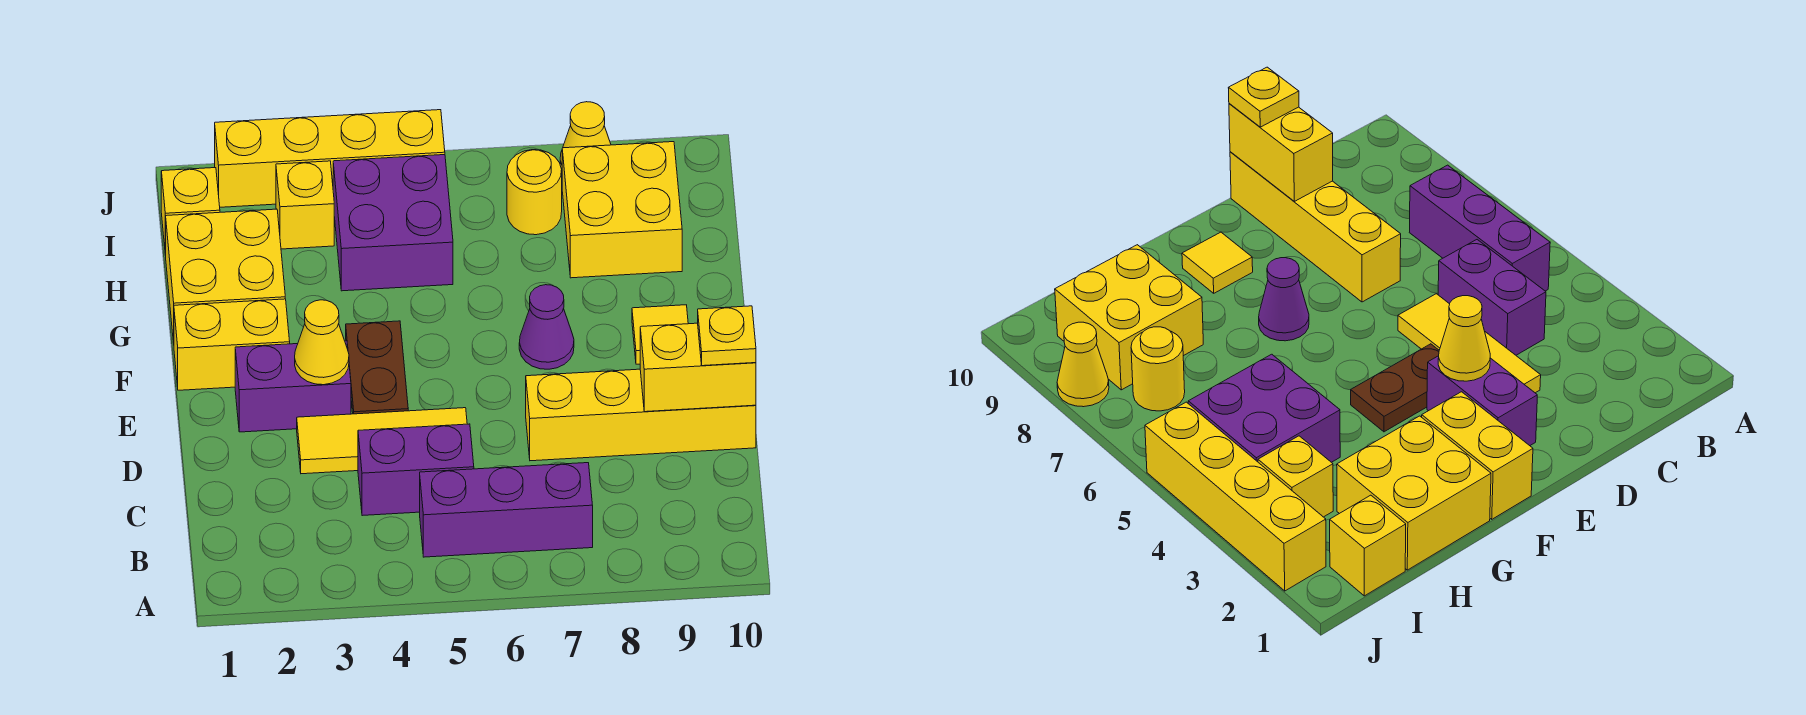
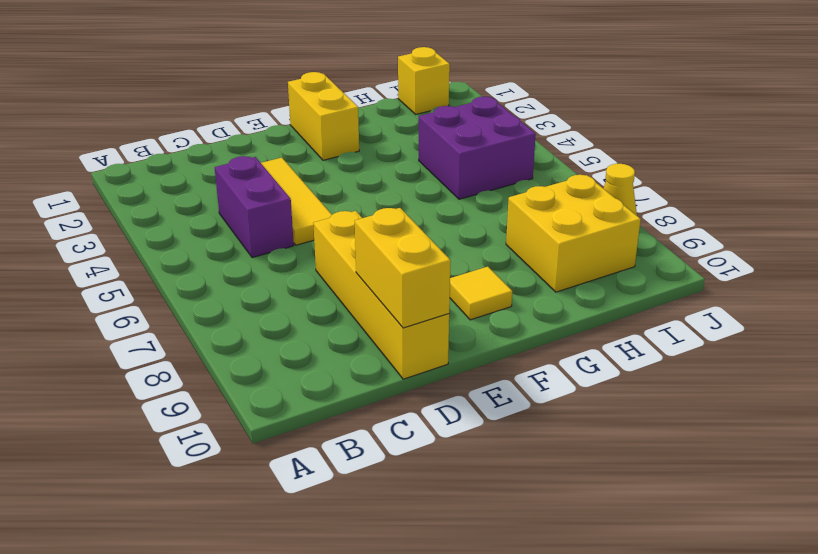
none -> purple brick B5:B7 level 1
none -> purple brick E2:E3 level 1
none -> brown plate E4:F4 level 1

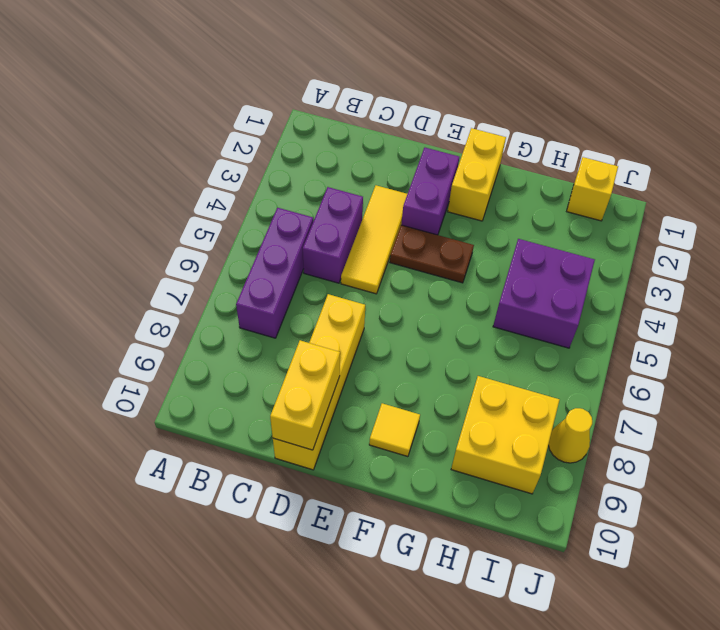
none -> purple cone F7 level 1
none -> yellow brick G1:H2 level 1
none -> yellow brick I3 level 1

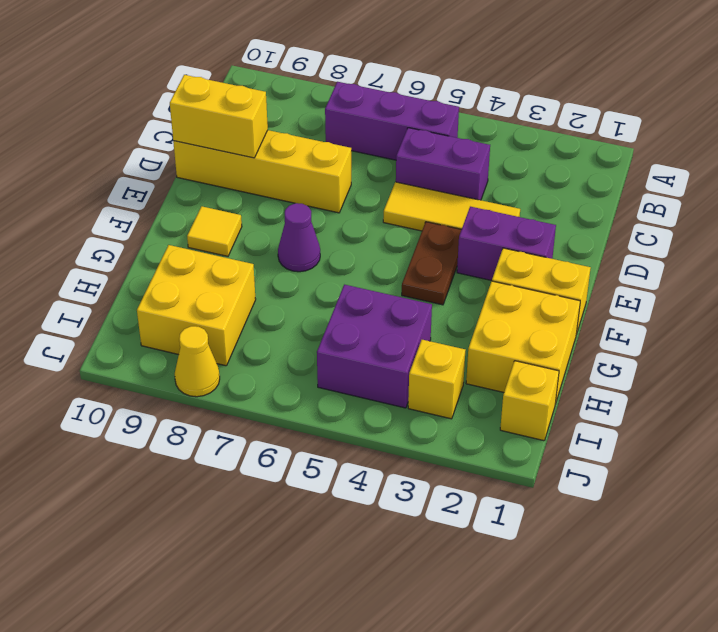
none -> yellow round brick I7 level 1
none -> yellow brick J2:J5 level 1
none -> yellow cone E3 level 2

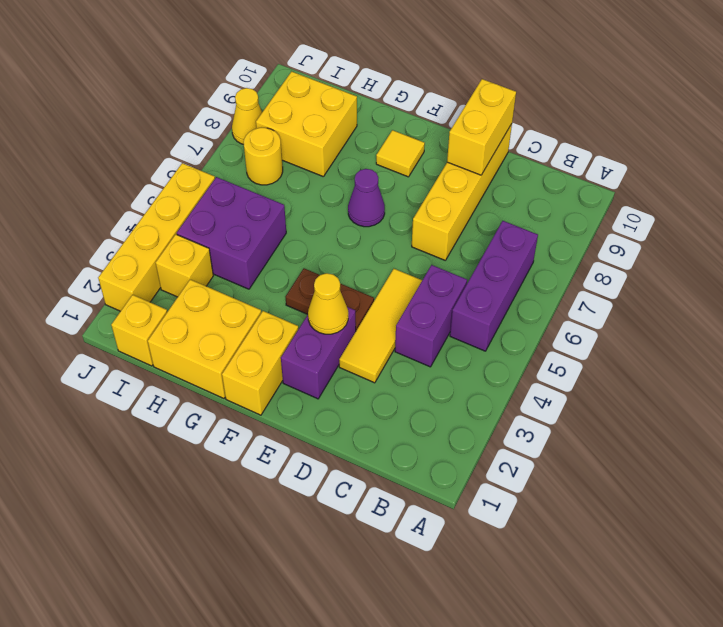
none -> yellow plate D10 level 3

